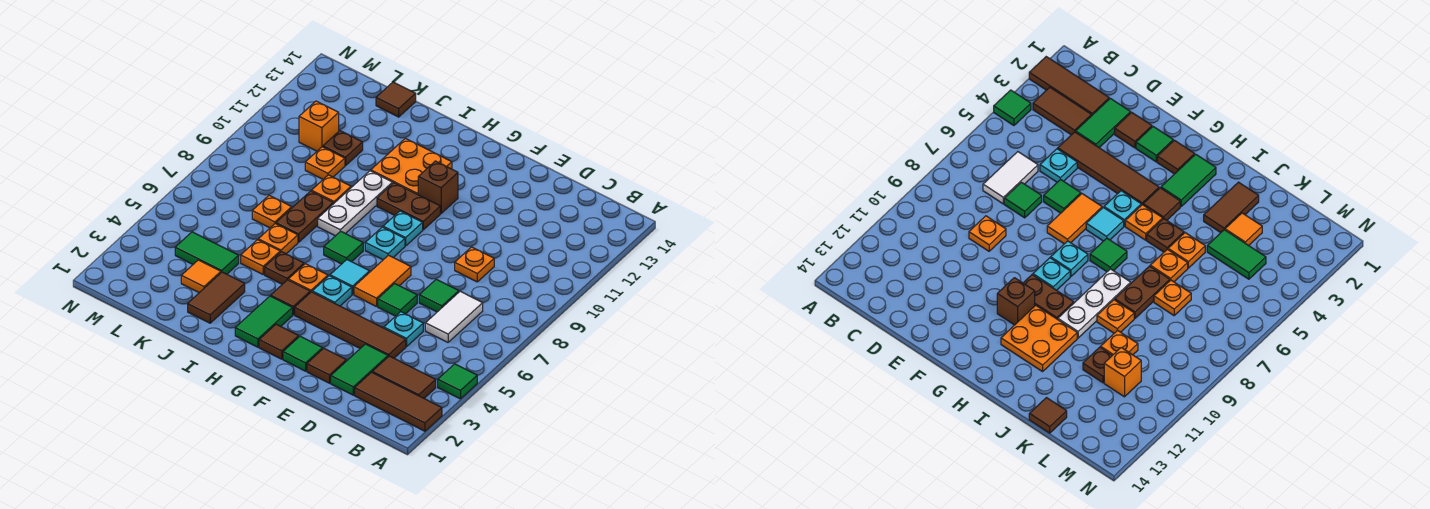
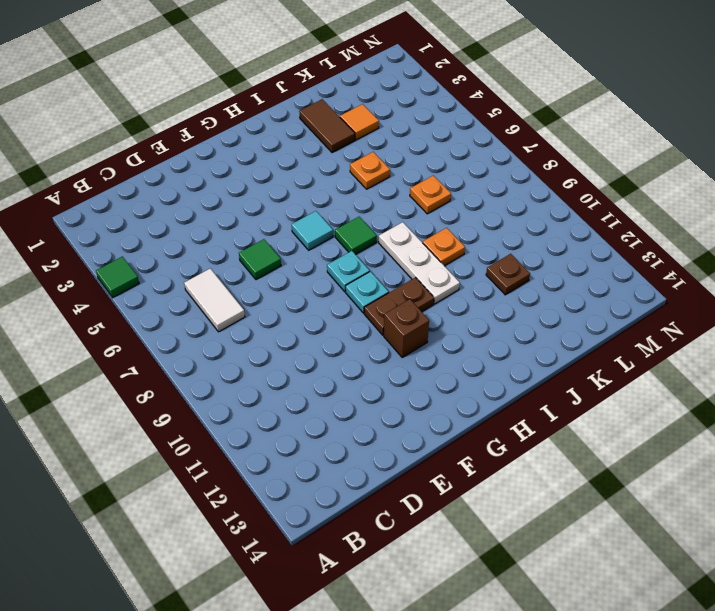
none -> brown tile A2:C2 level 1
none -> brown tile B3:C3 level 1
none -> green tile D2:D3 level 1
none -> brown tile D4:G4 level 1

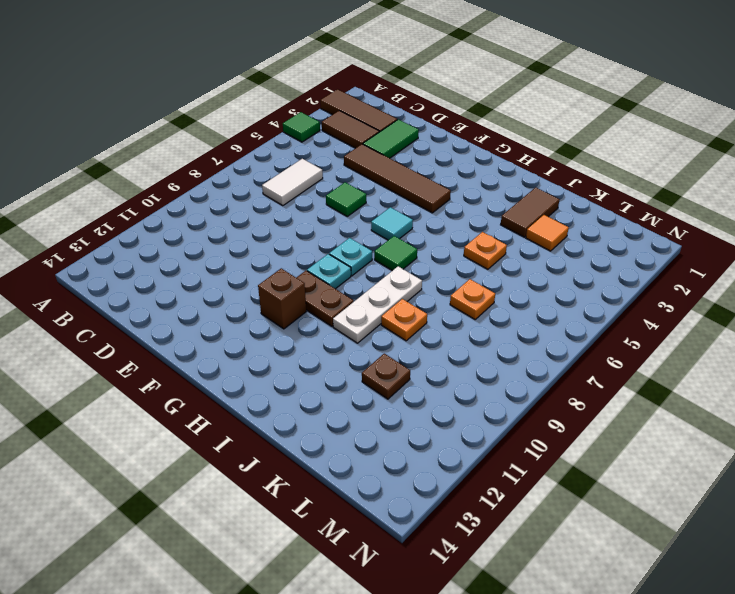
none -> cyan plate D5 level 1
none -> green tile D7 level 1
none -> orange plate D9 level 1
none -> brown tile E2 level 1

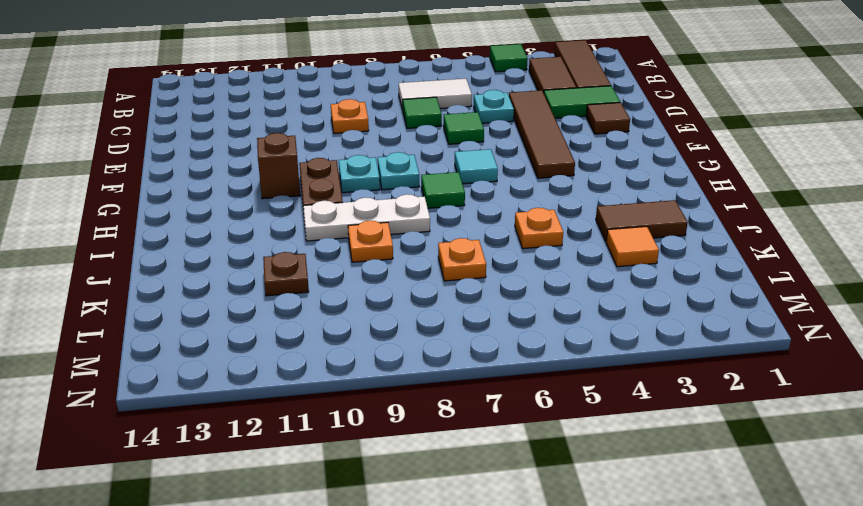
none -> green tile F2 level 1
none -> orange tile F6:F7 level 1
none -> brown tile G2 level 1
none -> cyan plate G5 level 1

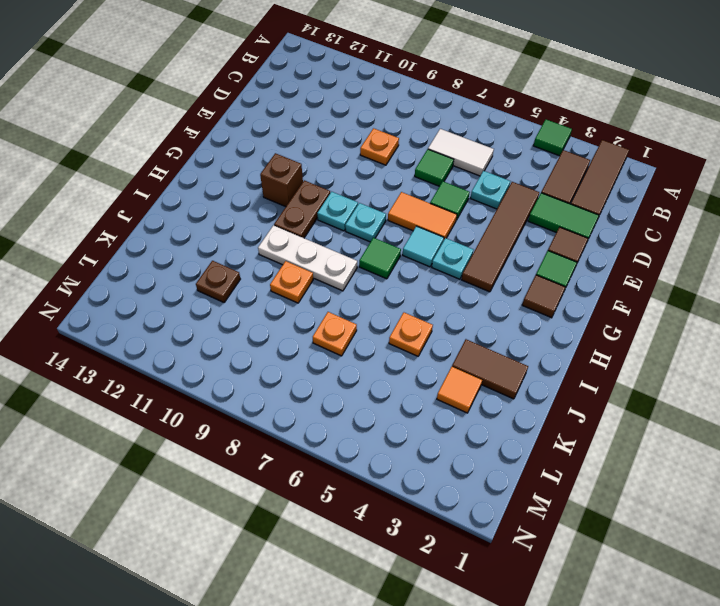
none -> green tile H2:H3 level 1
none -> brown tile H4 level 1
none -> orange plate H5 level 1
none -> orange plate H11:I12 level 1

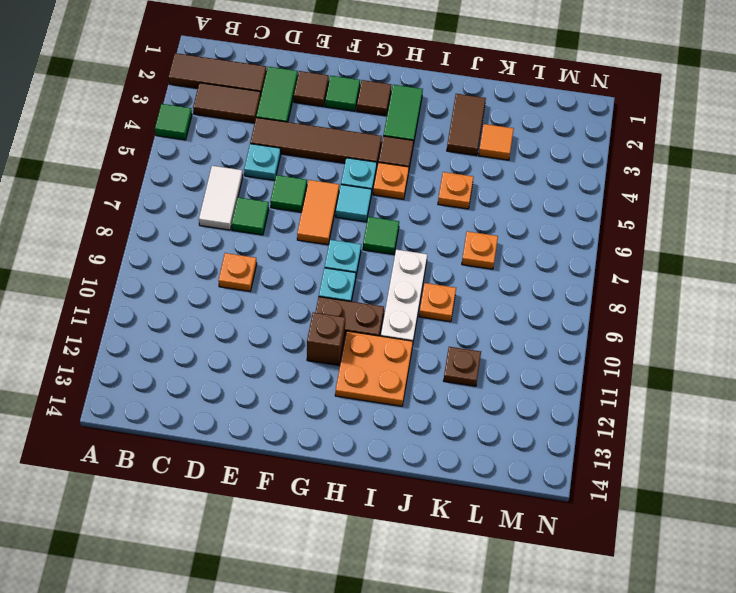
none -> brown plate I5 level 1
none -> orange plate J6 level 1
none -> brown plate J7:J8 level 1
none -> green tile K4:L4 level 1

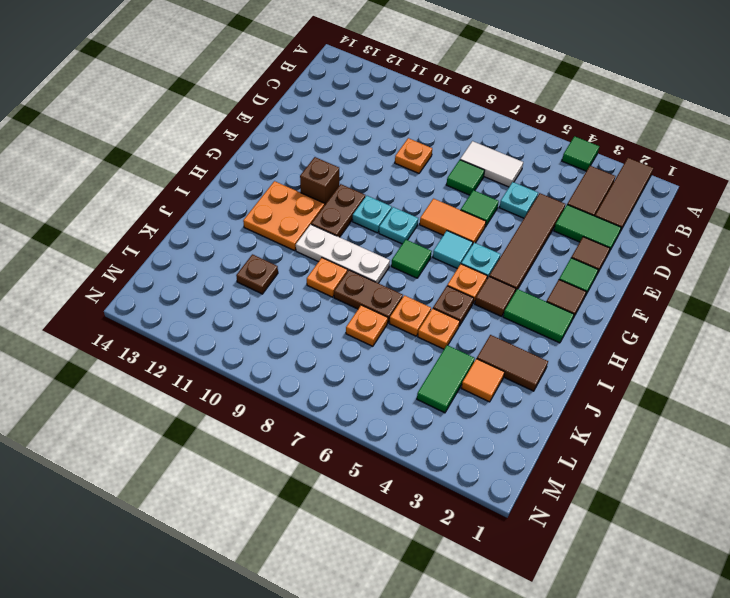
none -> orange plate K10 level 1
none -> brown tile K14 level 1
none -> orange brick L11 level 1

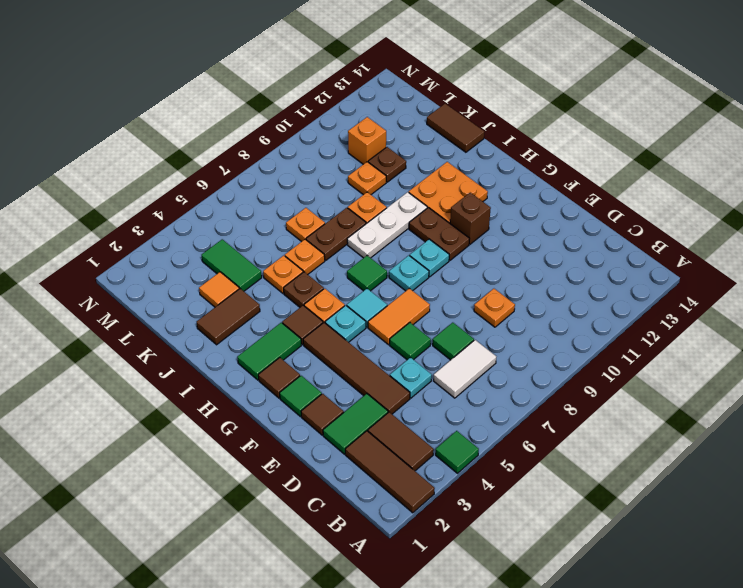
brown tile J14:K14 level 1 -> brown tile K14 level 1

